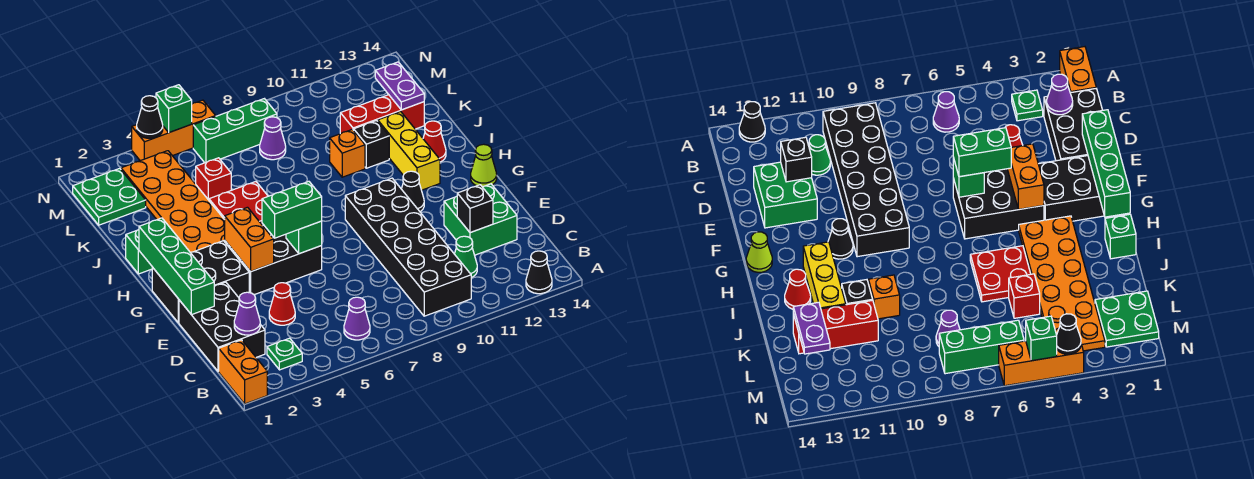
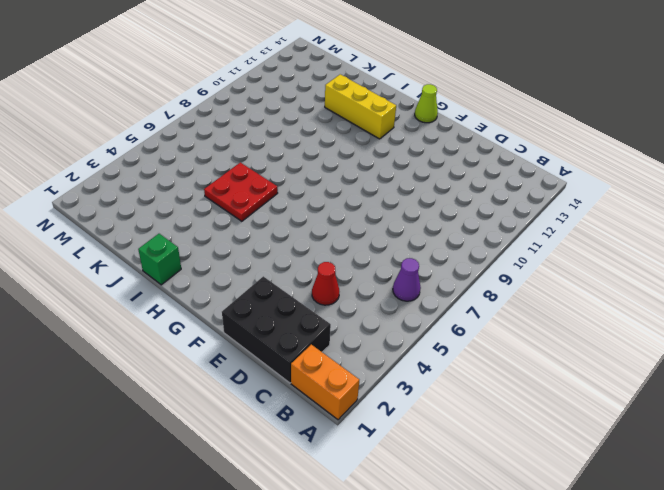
none -> black cone A13 level 1
none -> green plate B3 level 1
none -> black brick B9:G10 level 1
none -> green cone C11 level 1

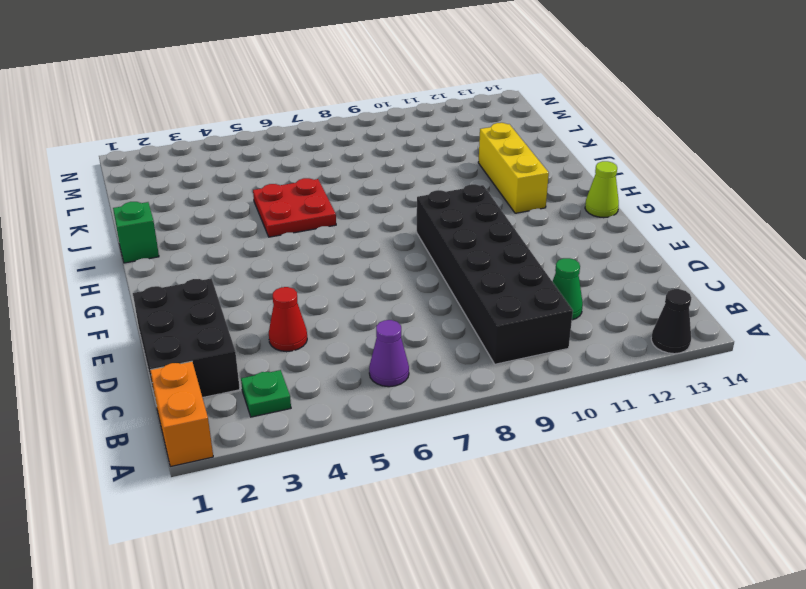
none -> green brick D12:E13 level 1
none -> black brick F1:G3 level 1
none -> black brick F4:G6 level 1
none -> black cone G11 level 1

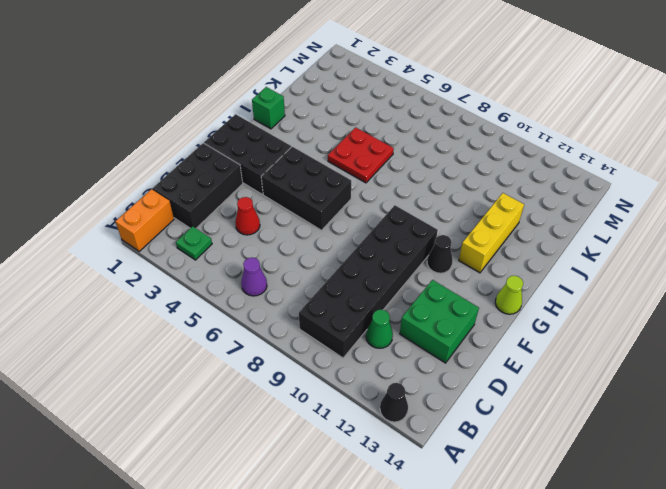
none -> orange plate H3:M4 level 1
none -> red cone I13 level 1
none -> orange brick J10 level 1
none -> black brick J11 level 1

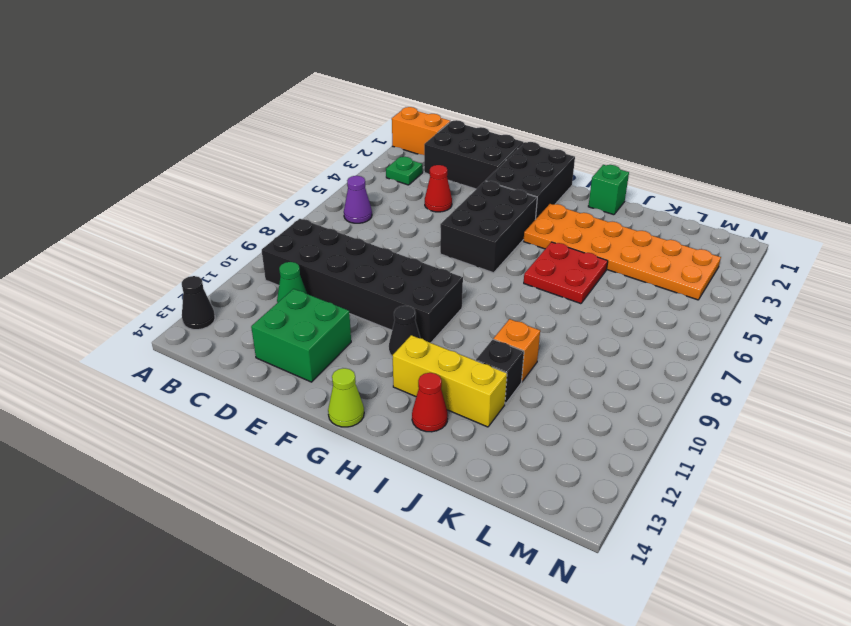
none -> red brick K5 level 1
none -> red brick K11:K13 level 1
none -> green plate L1:M2 level 1
none -> purple cone L8 level 1

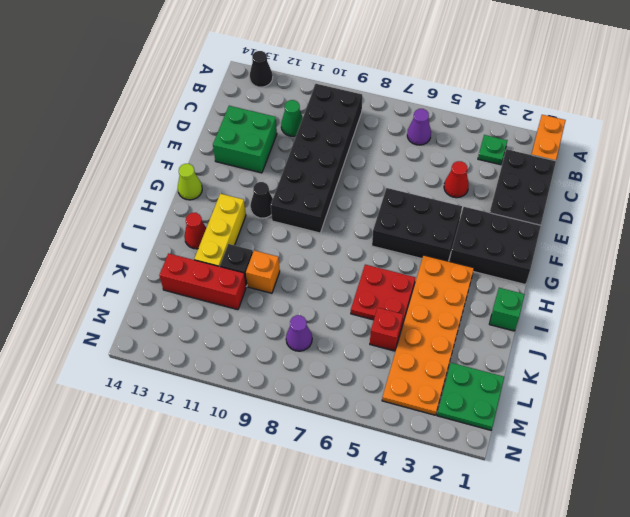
none -> green brick M6:M8 level 1
none -> orange brick N4:N6 level 1
none -> purple cone C2 level 2
none -> black brick D12 level 2

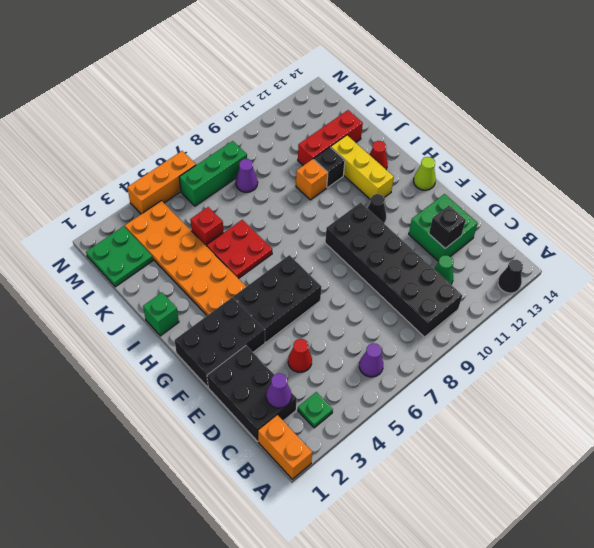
none -> green brick E1:H1 level 2
none -> orange brick F4:G4 level 2
none -> green brick F6 level 2
none -> purple plate K13:L13 level 2

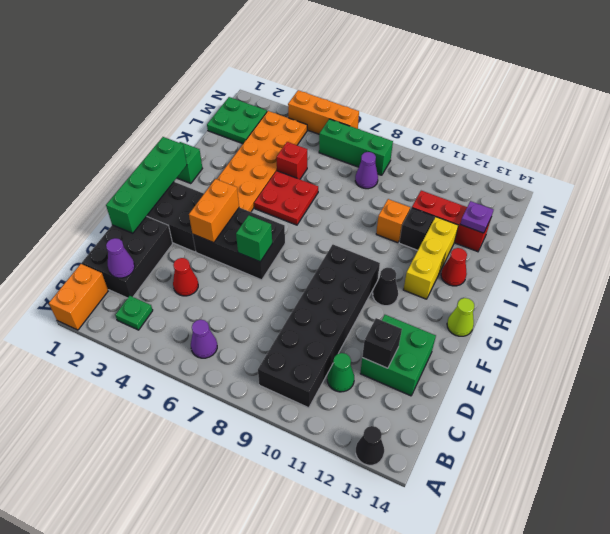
purple plate K13 level 2 -> purple plate K13:L13 level 2
none -> black cone N4 level 2
none -> green brick N5 level 2
none -> green brick F5:F6 level 3

